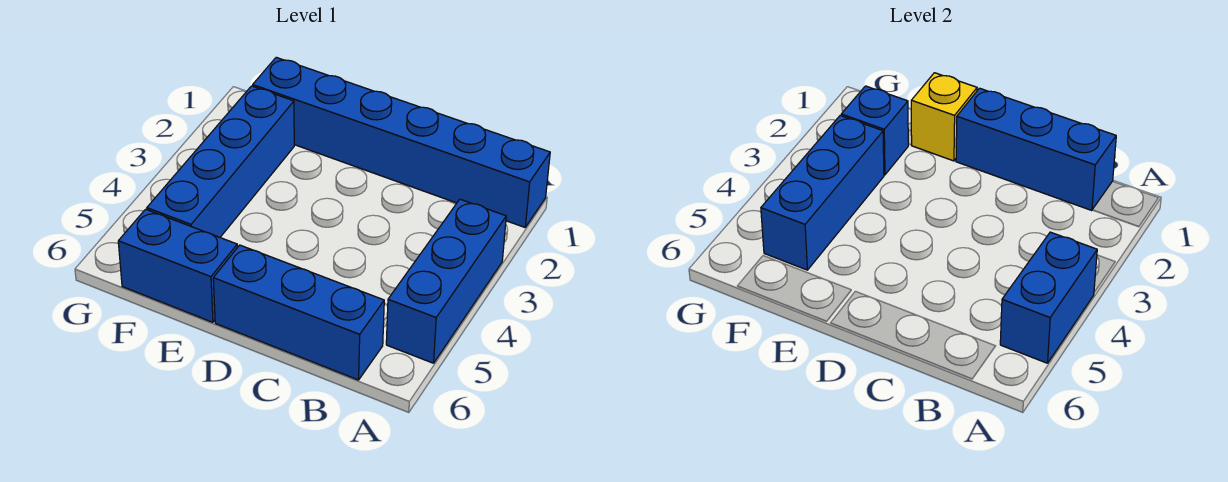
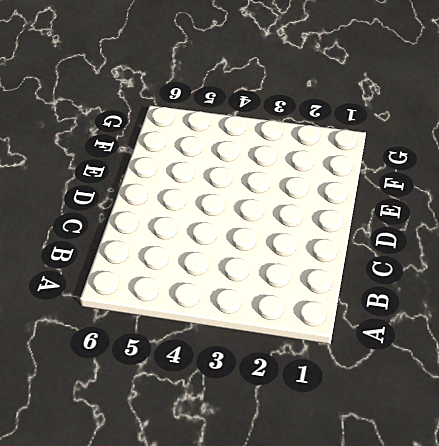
none -> blue brick A1:F1 level 1
none -> blue brick A3:A5 level 1

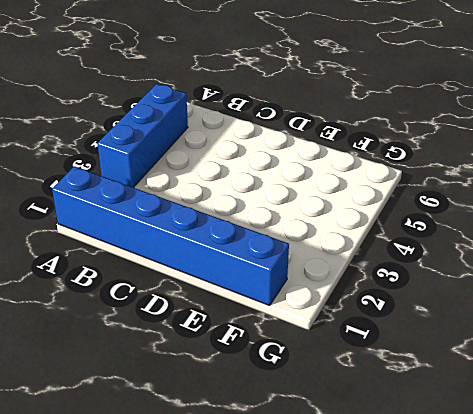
none -> blue brick B6:D6 level 1
none -> blue brick E6:F6 level 1

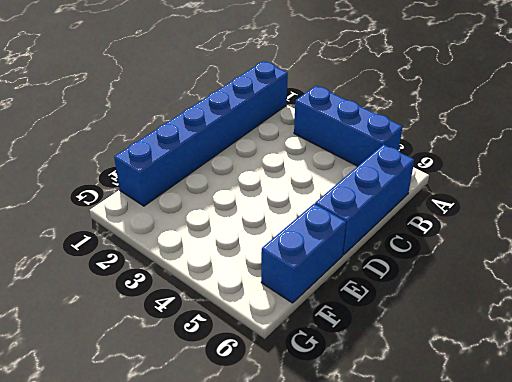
none -> blue brick F2:F5 level 1
none -> blue brick A4:A5 level 2

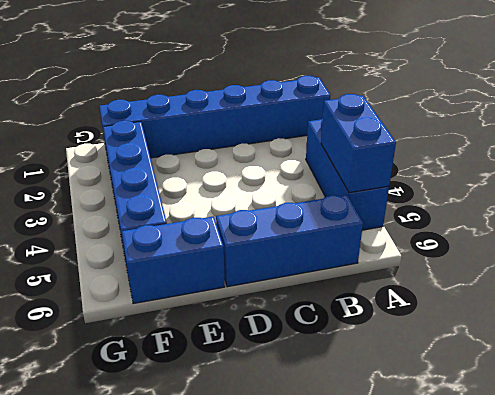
none -> blue brick B1:D1 level 2
none -> yellow brick E1 level 2

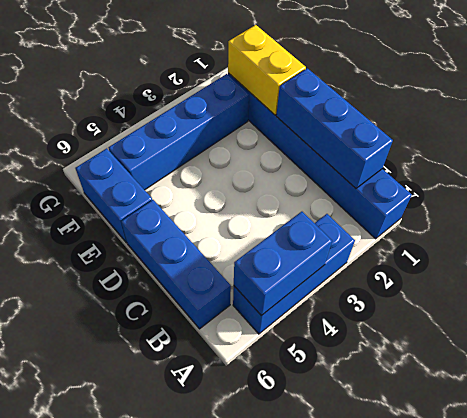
yellow brick E1:F1 level 2 -> yellow brick E1 level 2
none -> blue brick F2 level 2
none -> blue brick F3:F5 level 2

